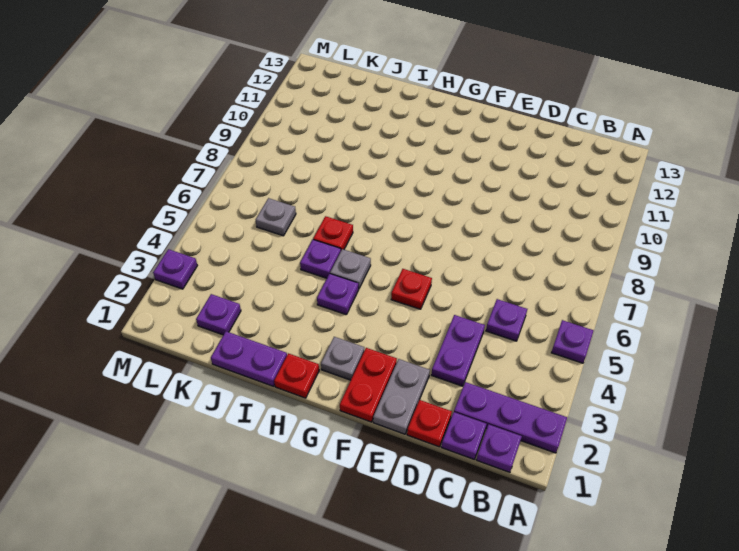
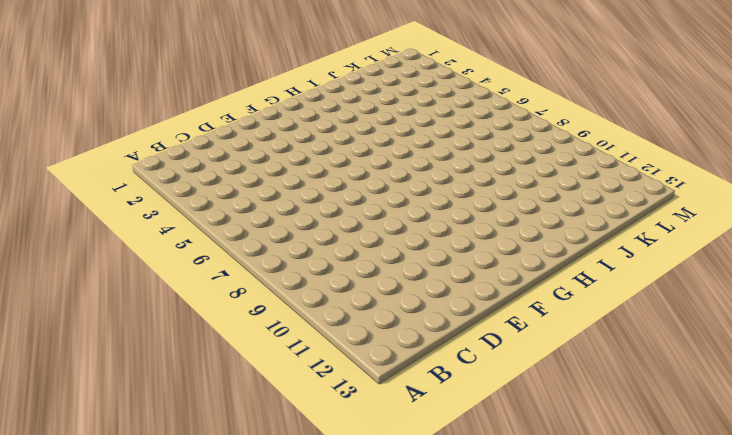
none -> purple plate A2:C2 level 1
none -> purple plate A5 level 1
none -> purple plate B1 level 1

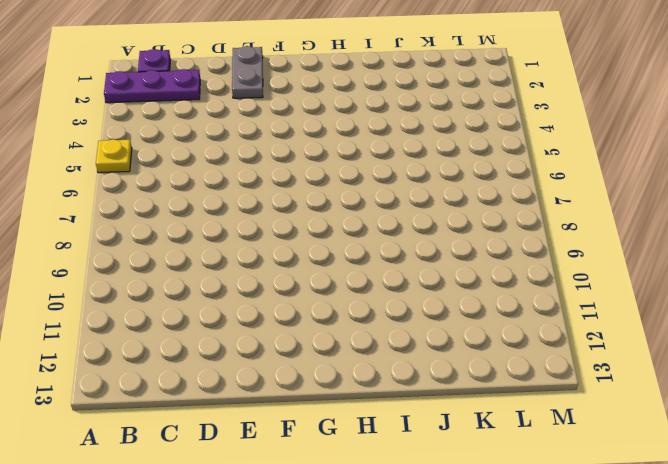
yellow plate A5 level 1 -> purple plate A5 level 1
none -> purple plate C1 level 1
none -> purple plate C5 level 1
none -> red plate D1 level 1

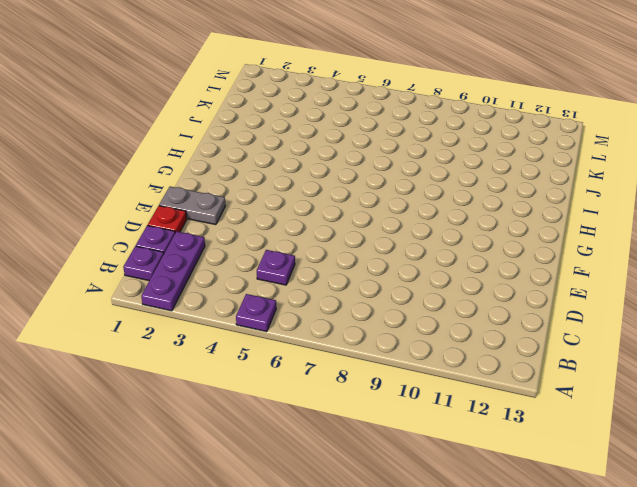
none -> purple plate D3:D4 level 1
none -> red plate F1:F2 level 1
none -> red plate F5 level 1

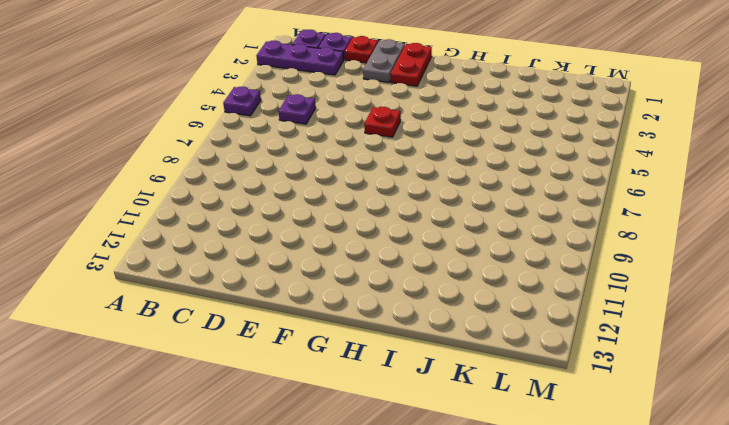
none -> purple plate D3:D4 level 1
none -> grey plate G2 level 1
none -> red plate H1 level 1

